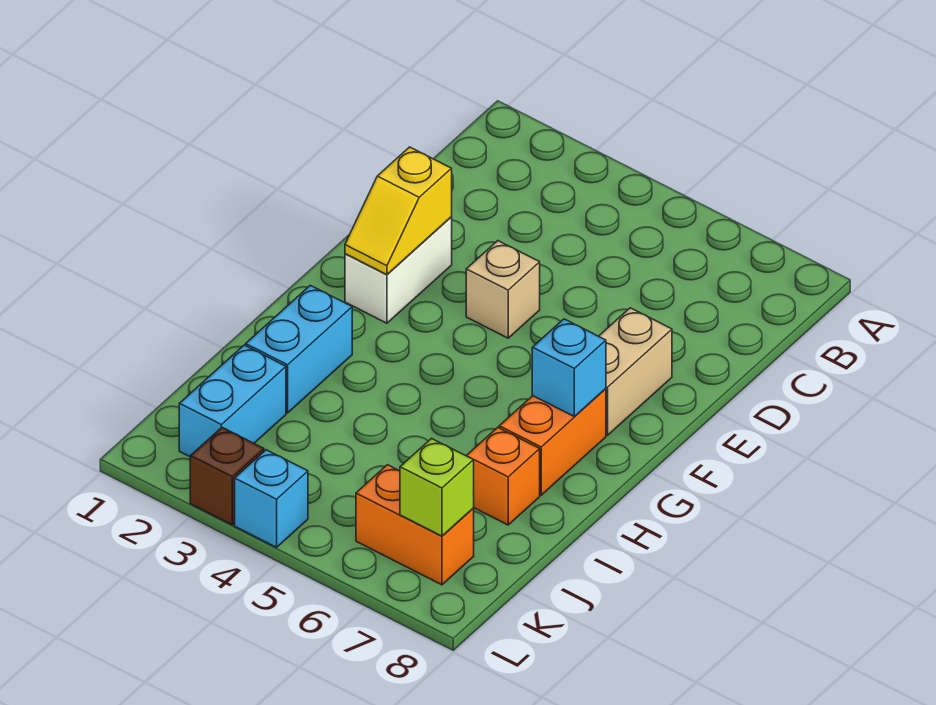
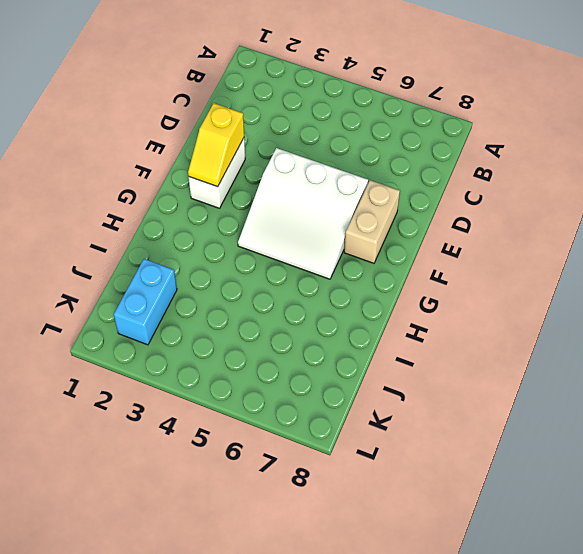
white slope E4:G6 level 1 top E -> tan brick E4 level 1
none -> orange brick G7:H7 level 1
none -> cyan brick H2:I2 level 1
none -> orange brick I7 level 1

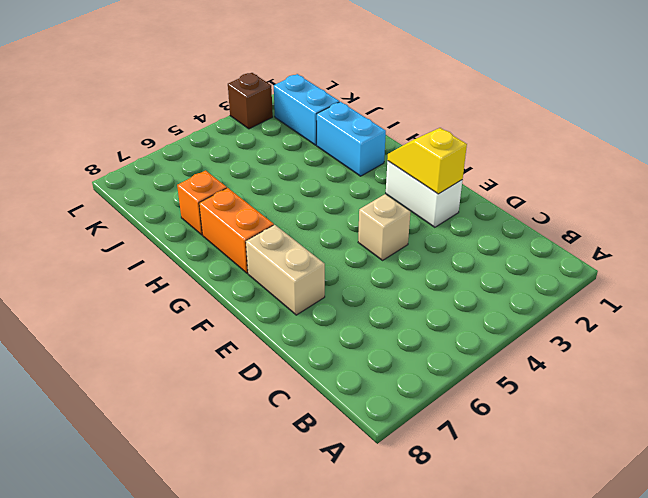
none -> orange brick K6:K7 level 1
none -> cyan brick L4 level 1
none -> cyan brick G7 level 2

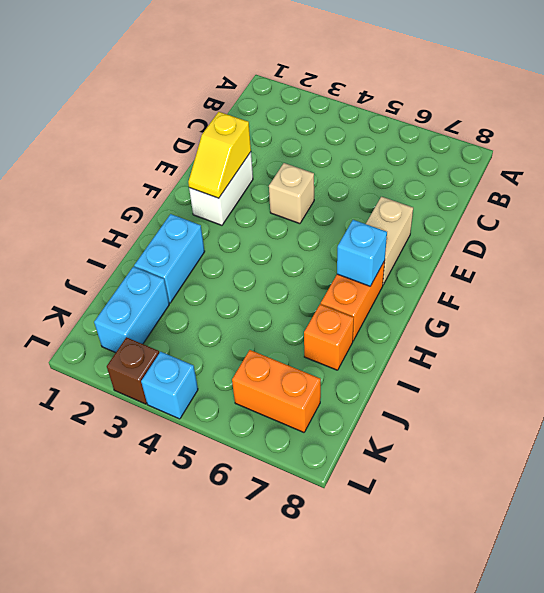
none -> lime brick K7 level 2

